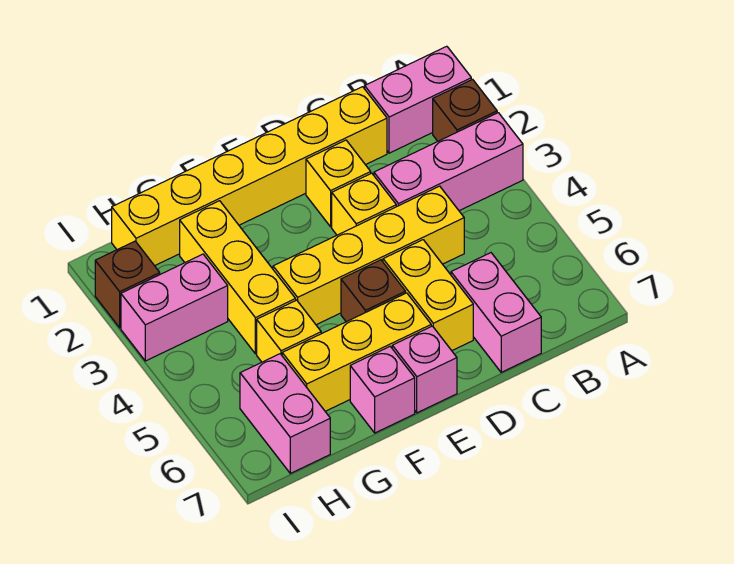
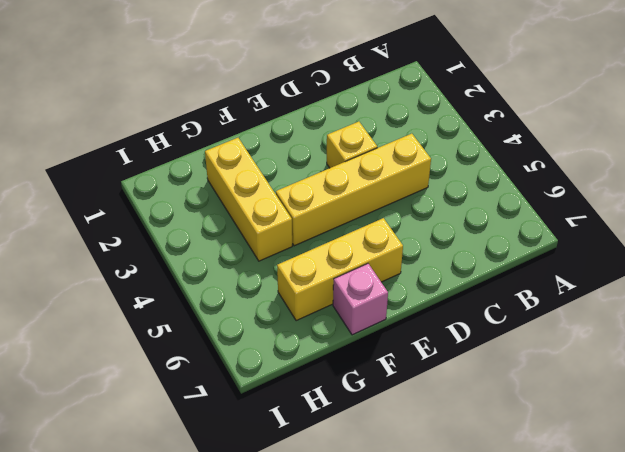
none -> pink brick A1:B1 level 1
none -> brown brick A2 level 1
none -> pink brick A3:C3 level 1

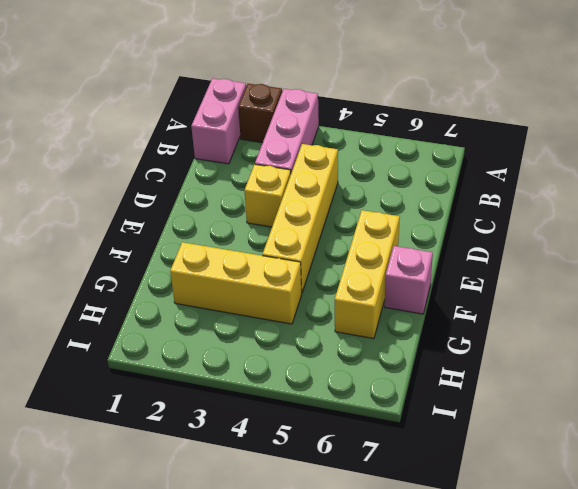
none -> yellow brick C1:H1 level 1
none -> pink brick C6:C7 level 1
none -> yellow brick D2 level 1

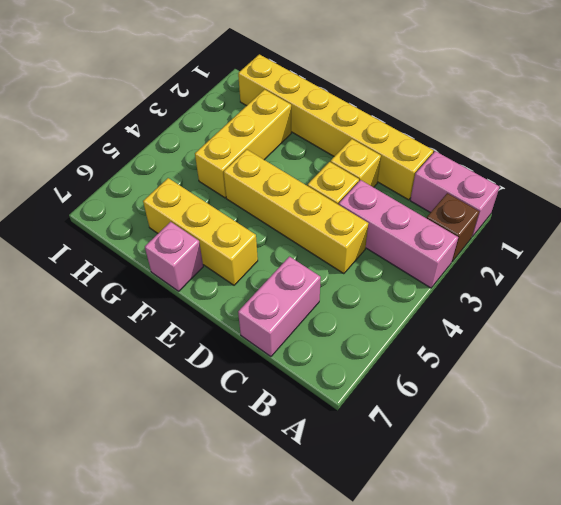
none -> yellow brick D5:D6 level 1
none -> brown brick E5 level 1
none -> pink brick E7 level 1

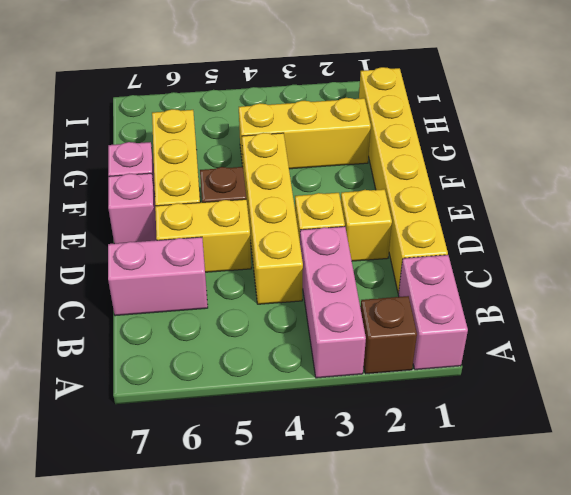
none -> yellow brick G5 level 1
none -> pink brick H3:I3 level 1
none -> pink brick H6:H7 level 1

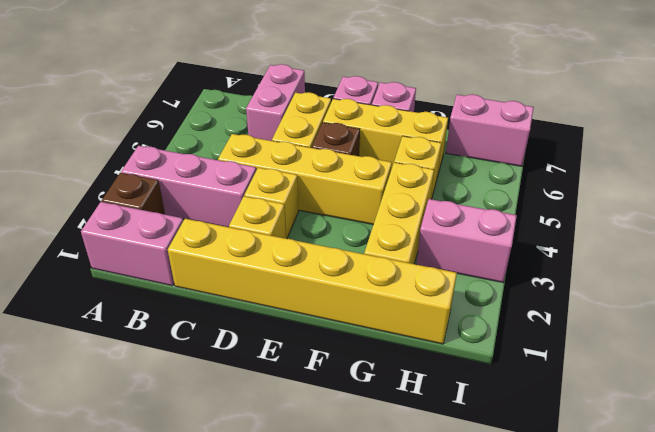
pink brick H7:I7 level 1 -> pink brick H6:H7 level 1
none -> brown brick I2 level 1

